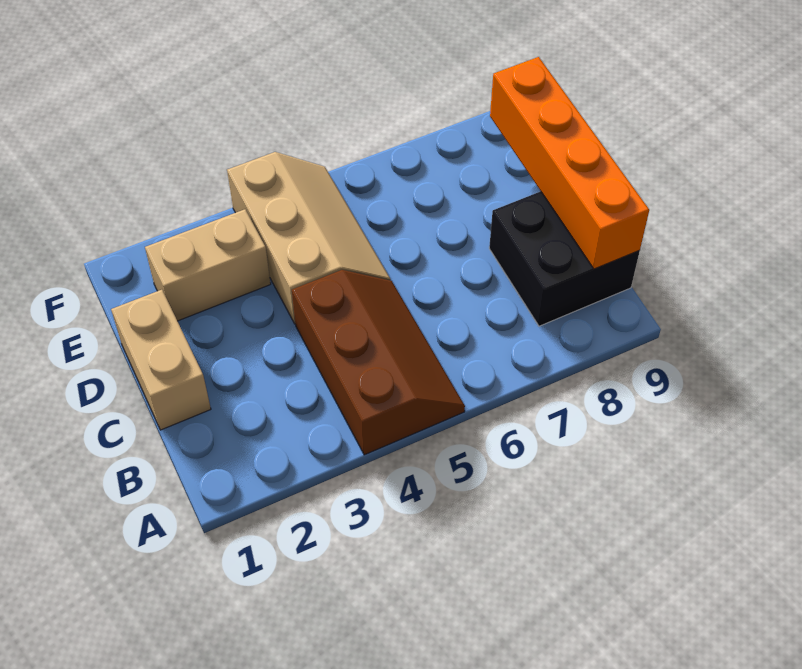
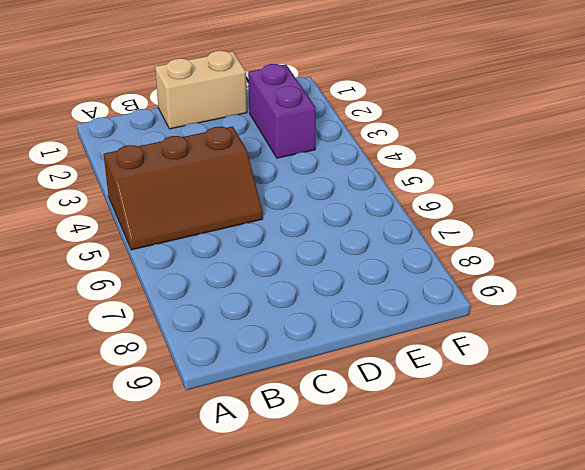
purple brick E2:E3 level 1 -> tan brick E2:E3 level 1
none -> black brick B8:C9 level 1
none -> tan slope D4:F5 level 1 top 4

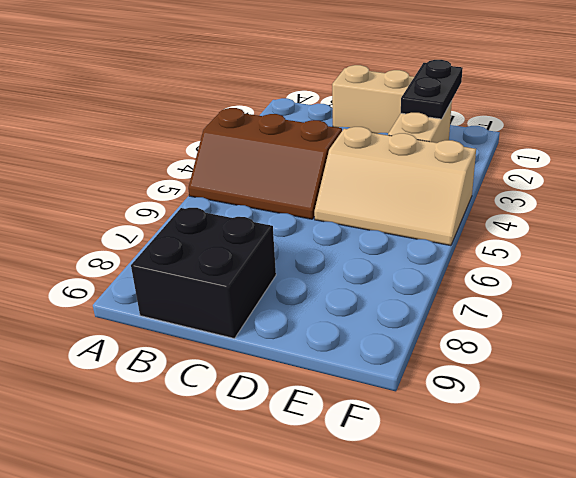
black plate E1:E2 level 2 -> none
none -> orange brick B9:E9 level 2

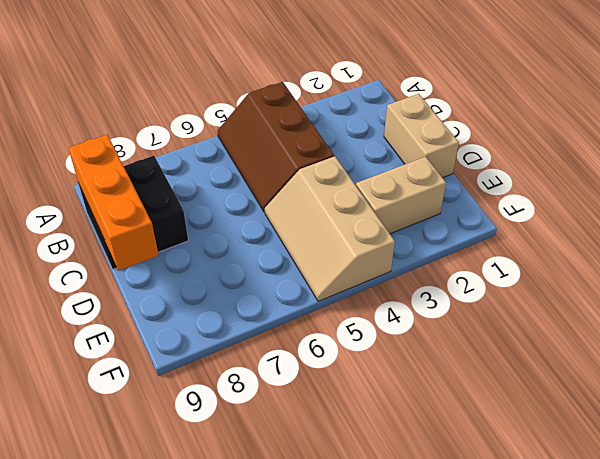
orange brick B9:D9 level 2 -> orange brick B9:E9 level 2

